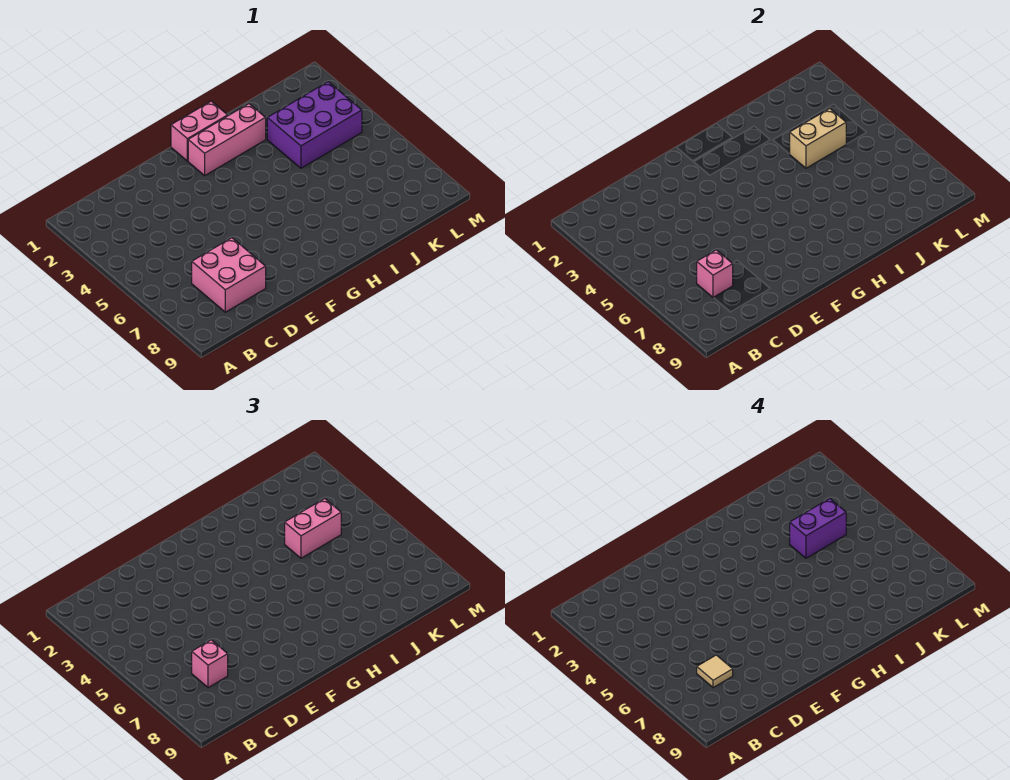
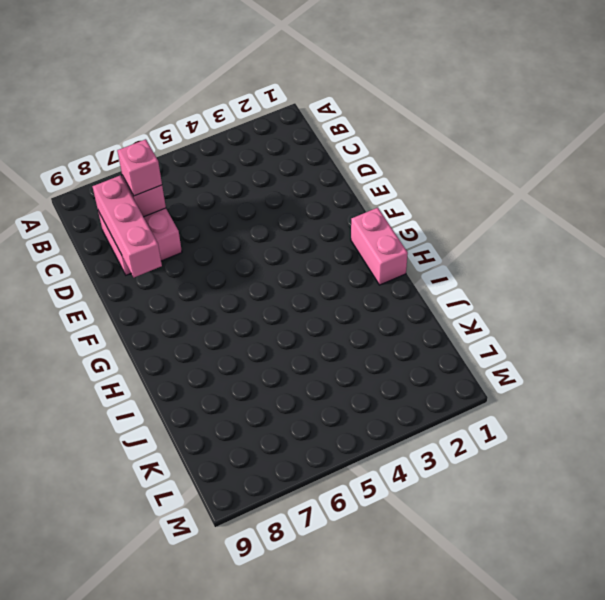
pink brick C8:E8 level 2 -> pink brick G2:I2 level 1
none -> purple brick J3:L4 level 1
none -> tan brick J4:K4 level 2

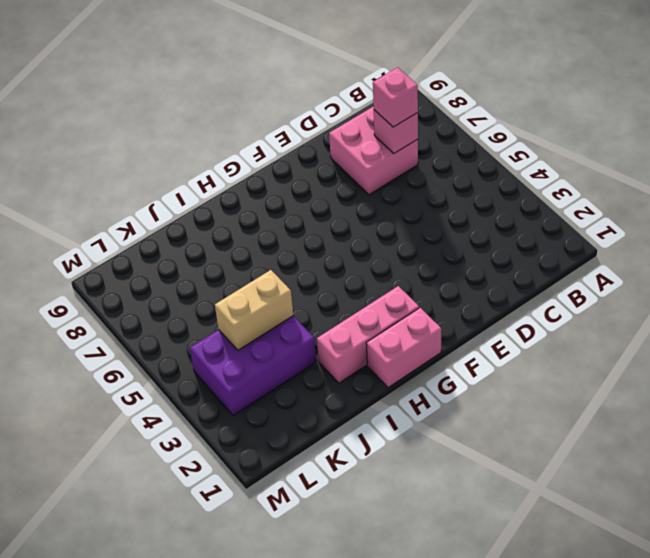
none -> pink brick J4:K4 level 3
none -> tan tile C7 level 4

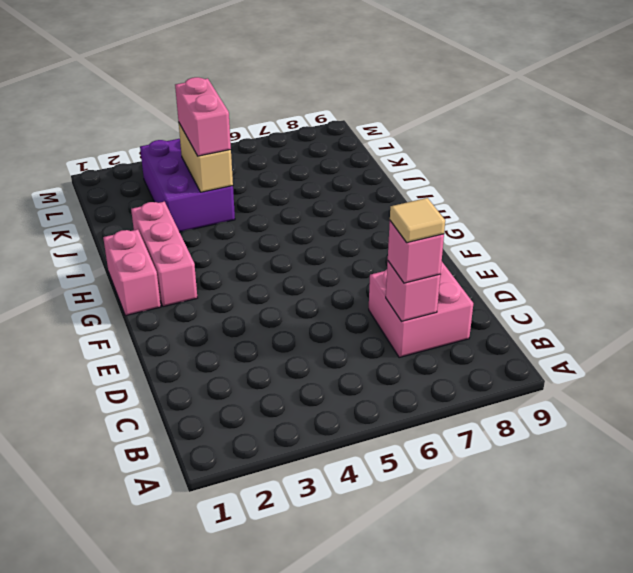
none -> purple brick J4:K4 level 4

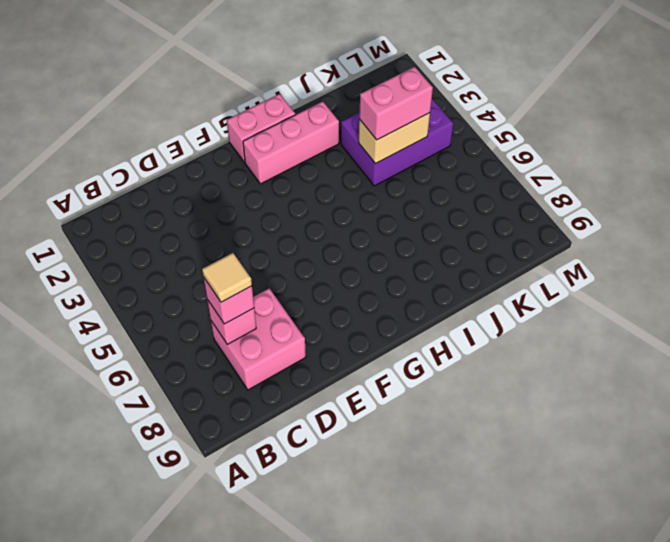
none -> purple brick J4:K4 level 4

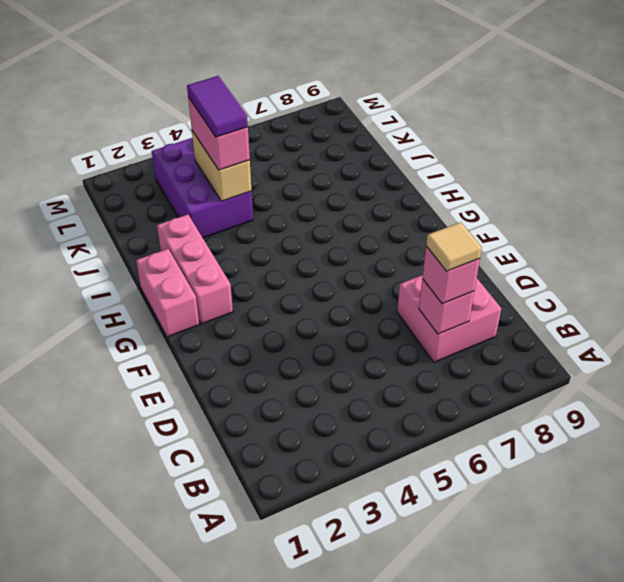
purple tile J4:K4 level 4 -> purple brick J4:K4 level 4

